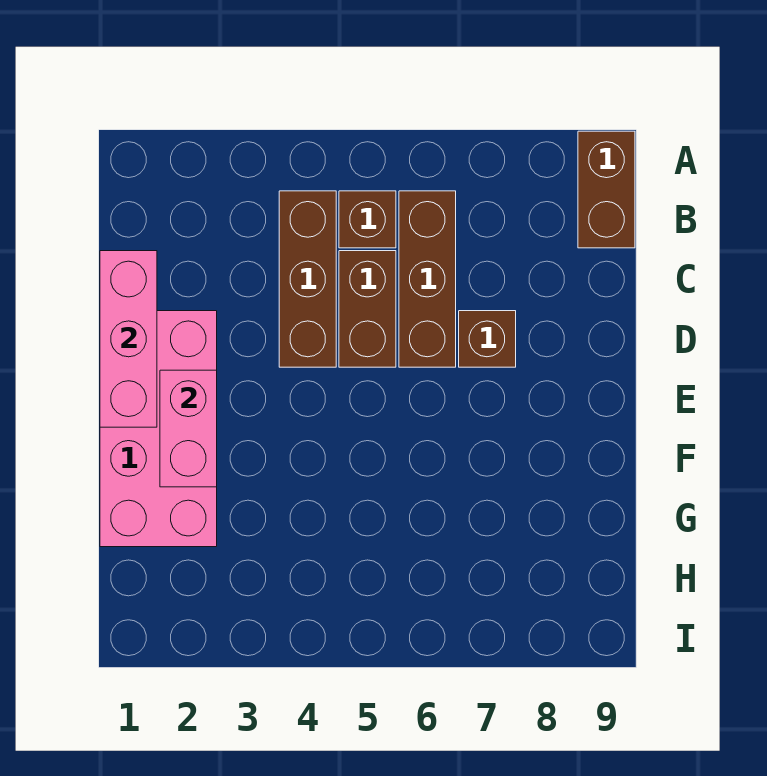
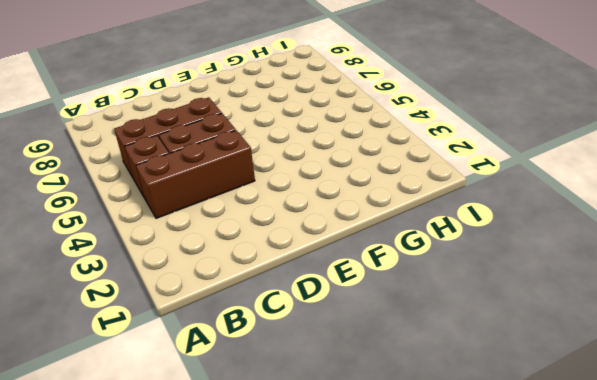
none -> brown brick A9:B9 level 1
none -> pink brick D1:G2 level 1

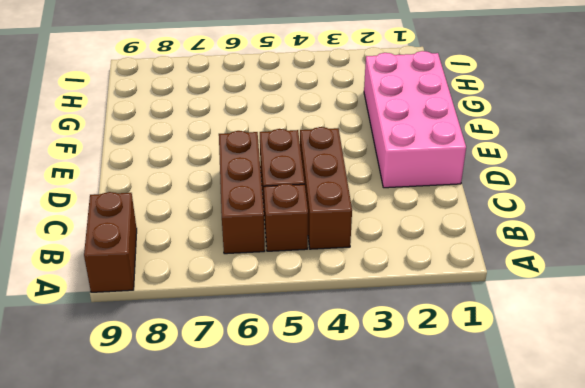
none -> brown brick D7 level 1
none -> pink brick C1:E1 level 2

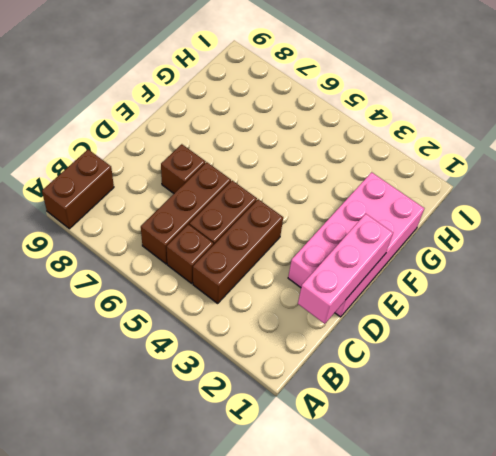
none -> pink brick E2:F2 level 2

